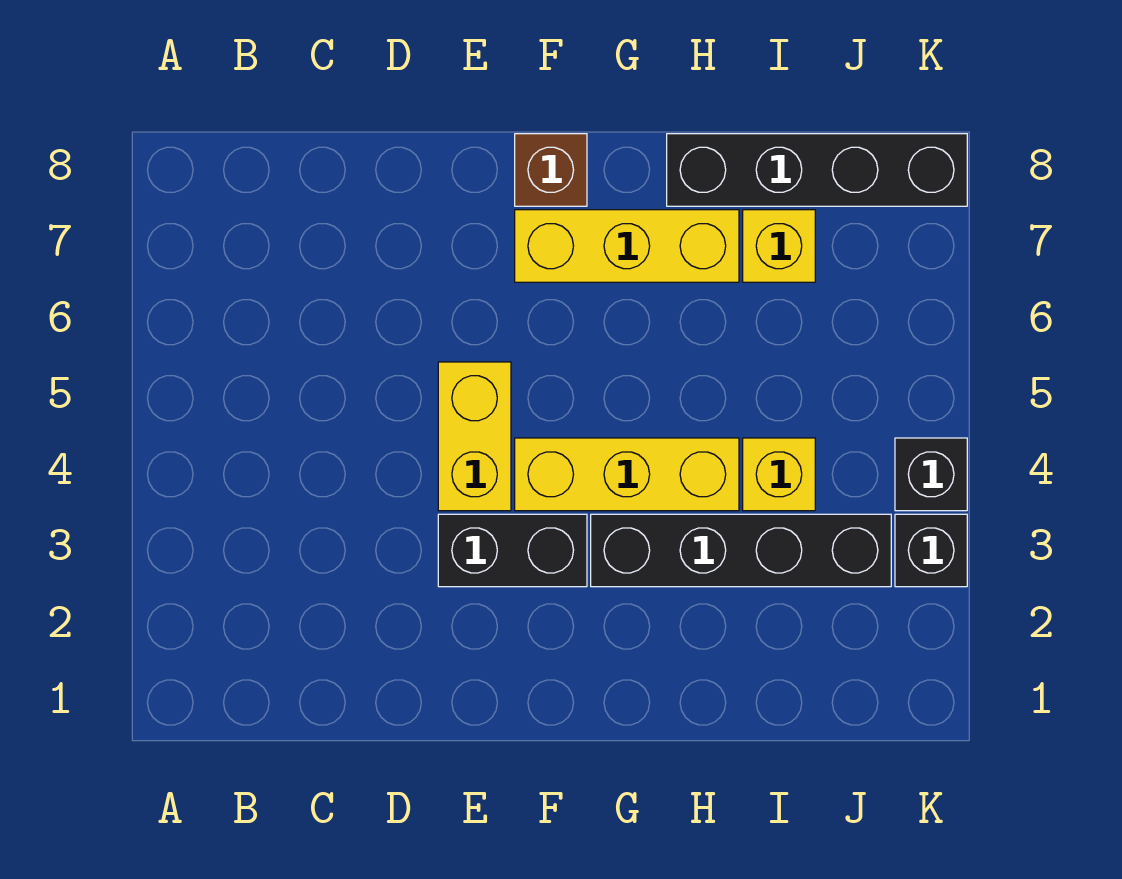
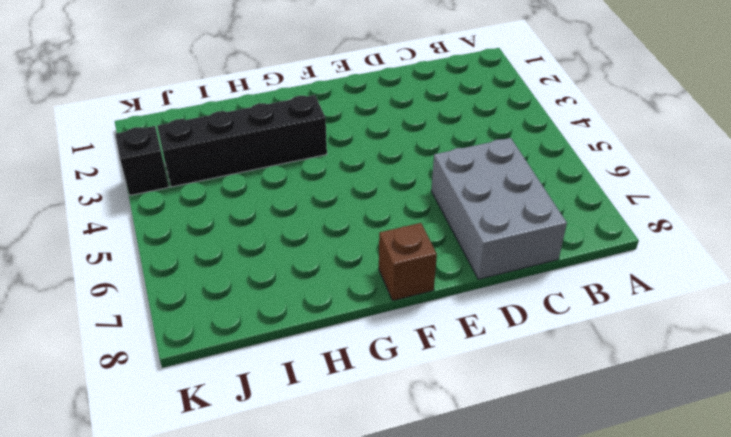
grey brick C6:D8 level 1 -> none
none -> black brick E3:F3 level 1
none -> yellow brick E4:E5 level 1

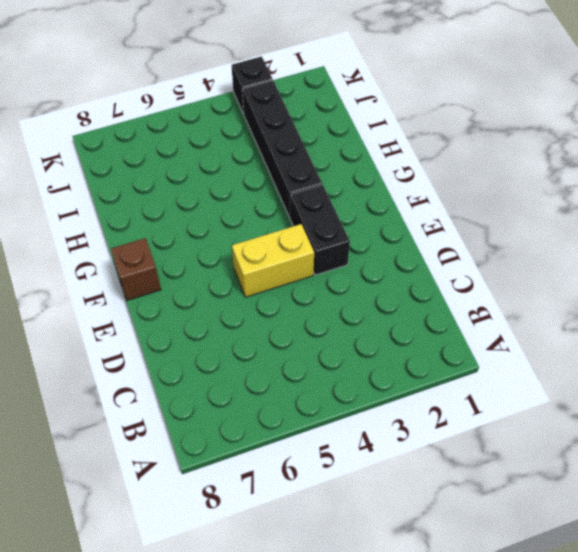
none -> yellow brick F4:H4 level 1
none -> yellow brick F7:H7 level 1

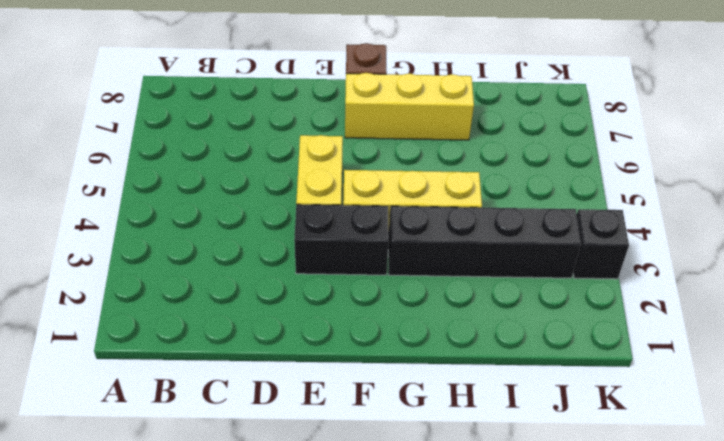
none -> black brick H8:K8 level 1
none -> yellow brick I4 level 1

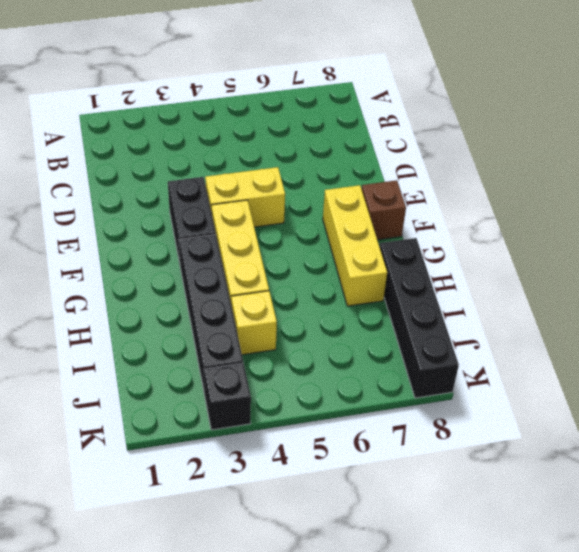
none -> yellow brick I7 level 1
none -> black brick K4 level 1

